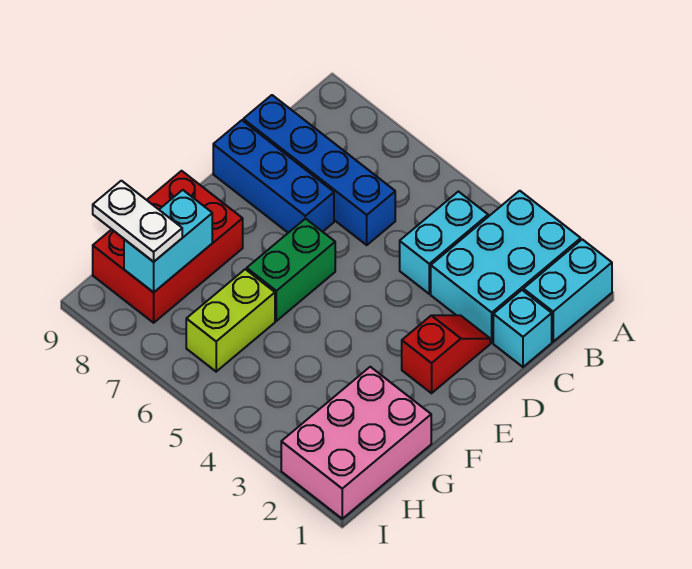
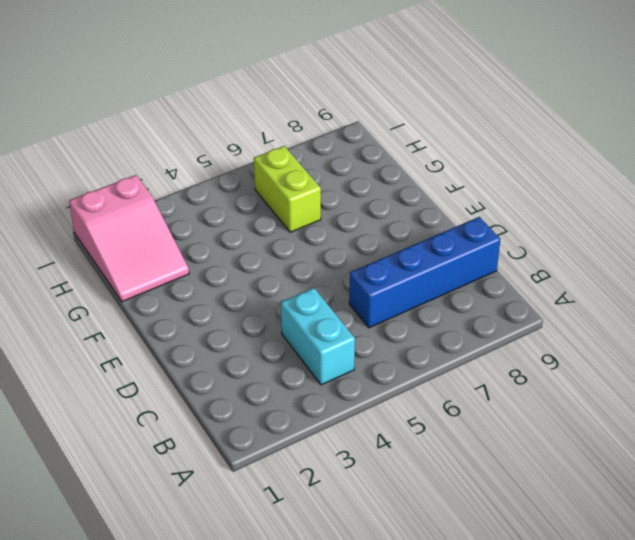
pink slope G1:I2 level 1 top I -> pink brick G1:I2 level 1
none -> cyan brick A1:B1 level 1
none -> cyan brick A2:C3 level 1
none -> cyan brick C1 level 1

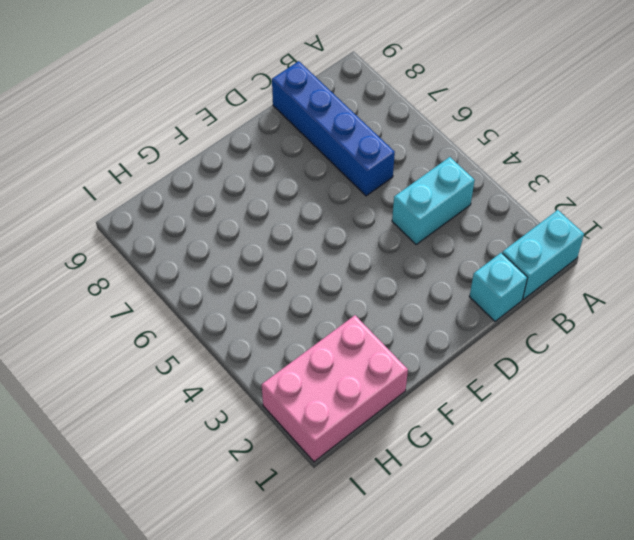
none -> cyan brick A2:C3 level 1
none -> red slope D2:E2 level 1 top E
none -> blue brick D7:D9 level 1

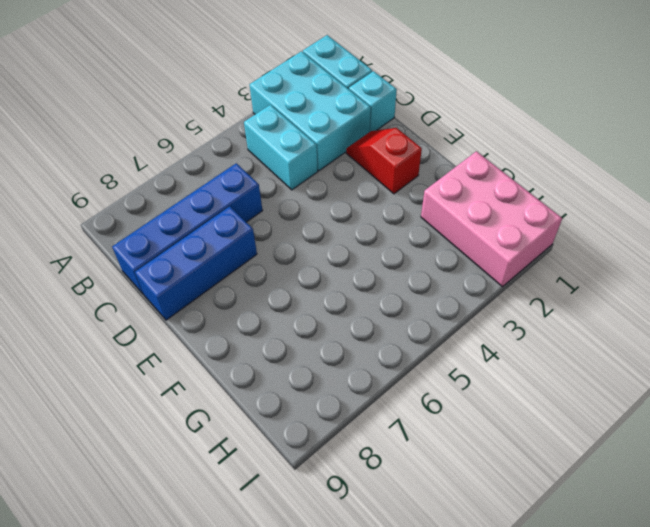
none -> green brick E6:F6 level 1
none -> red brick F8:H9 level 1
none -> lime brick G6:H6 level 1

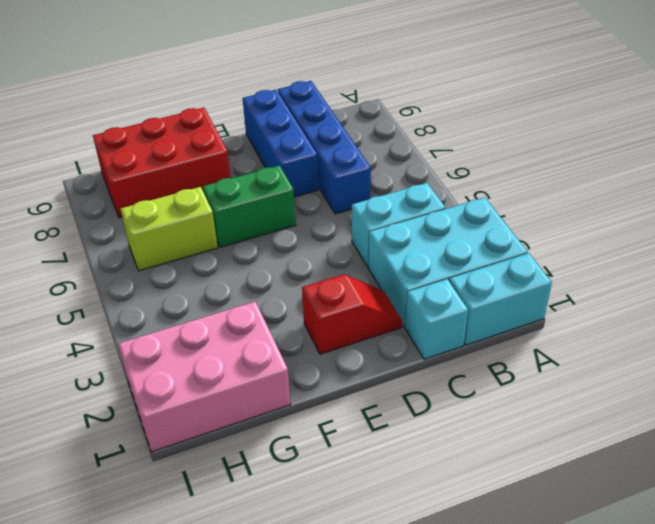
none -> cyan brick G8:H8 level 2
none -> white plate H8:H9 level 3

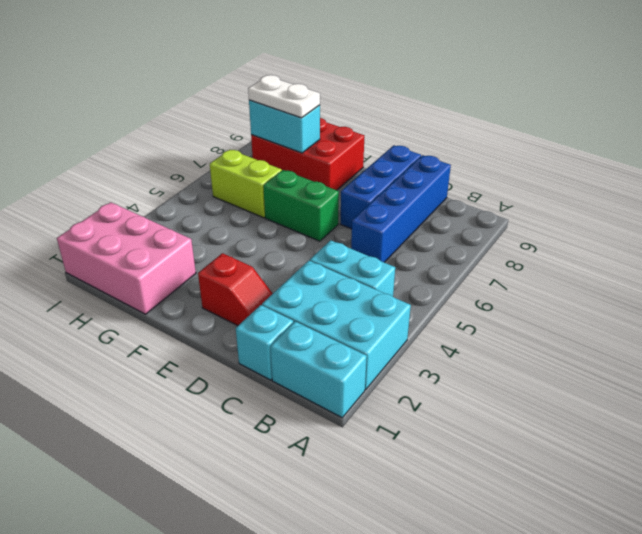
white plate G8:H8 level 3 -> white plate H8:H9 level 3

